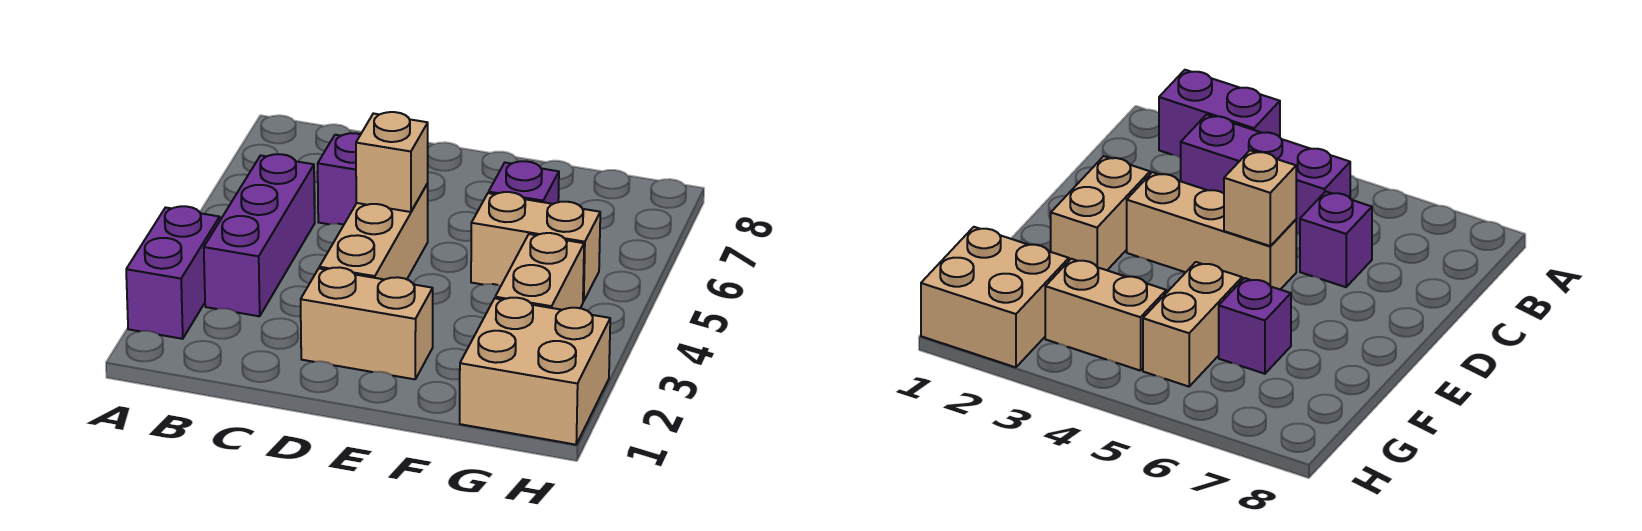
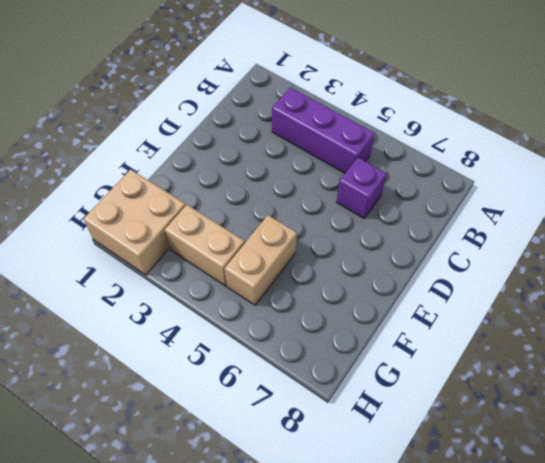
none -> purple brick A2:A3 level 1
none -> tan brick D2:E2 level 1

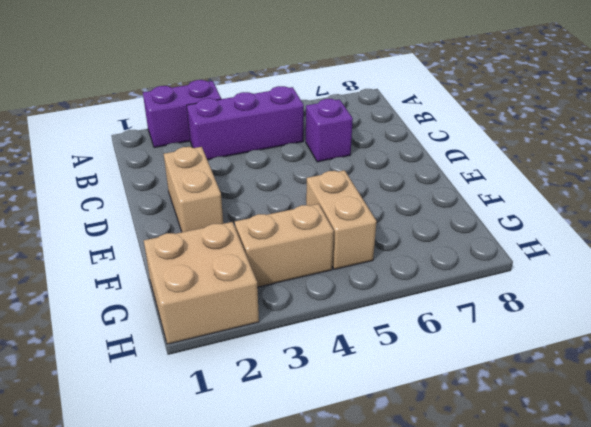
none -> tan brick D3:D5 level 1
none -> purple brick F6 level 1

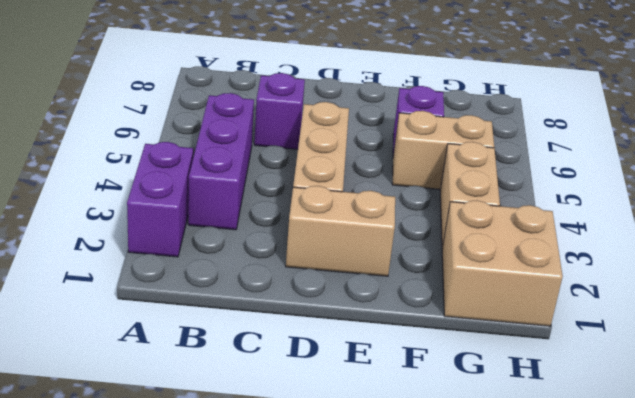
none -> tan brick D5 level 2

